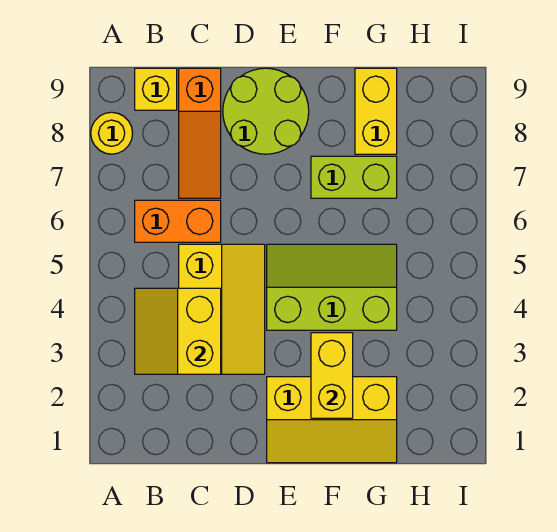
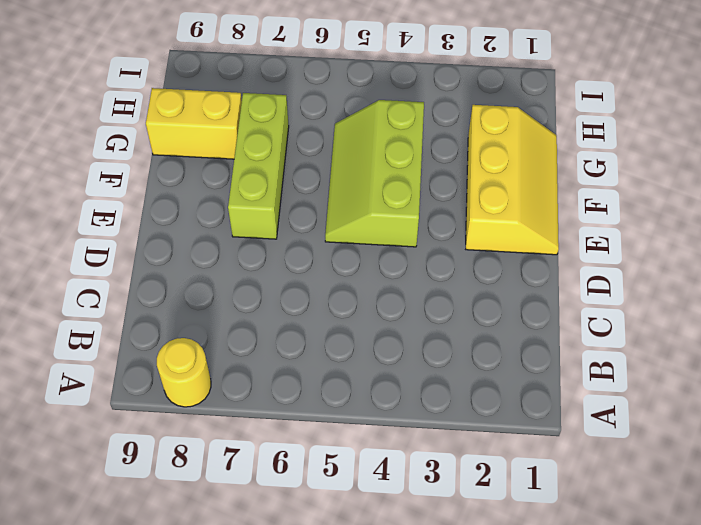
lime brick E7:G7 level 1 -> lime brick F7:G7 level 1
none -> orange brick B6:C6 level 1
none -> yellow brick B9 level 1
none -> yellow slope C3:D5 level 1 top C

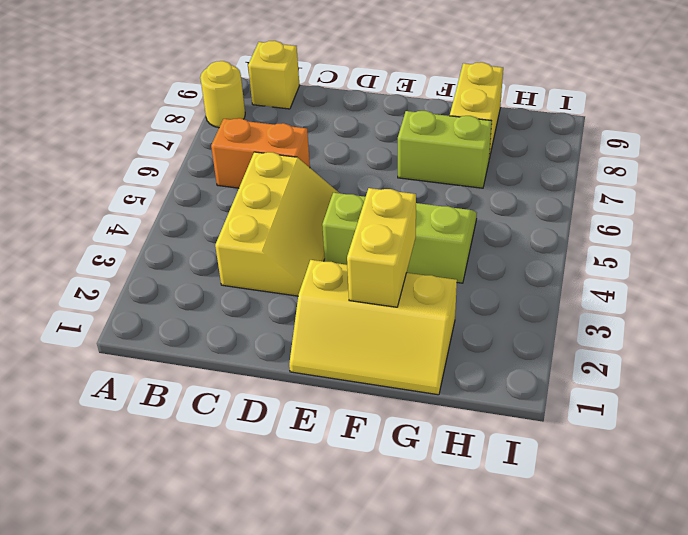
none -> orange slope C7:C9 level 1 top 9
none -> lime round brick D8:E9 level 1
none -> yellow slope B3:C4 level 2 top C

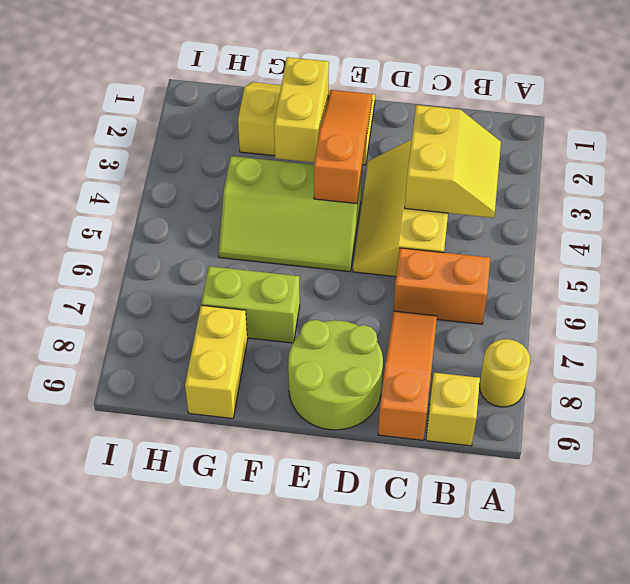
orange slope E2:E4 level 2 top 4 -> none

